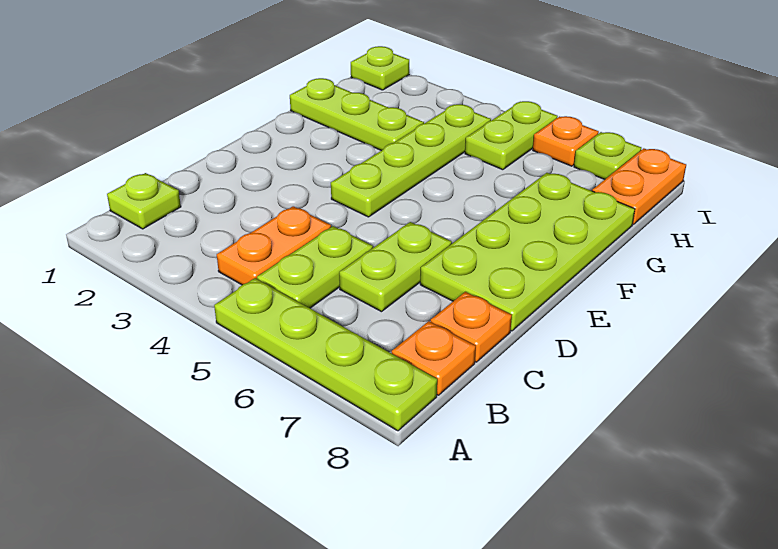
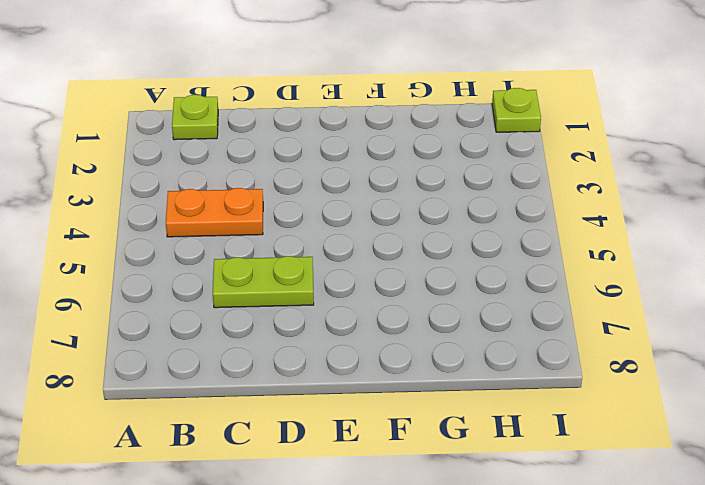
none -> lime plate A5:A8 level 1
none -> lime plate B5:C5 level 1
none -> orange plate B8 level 1

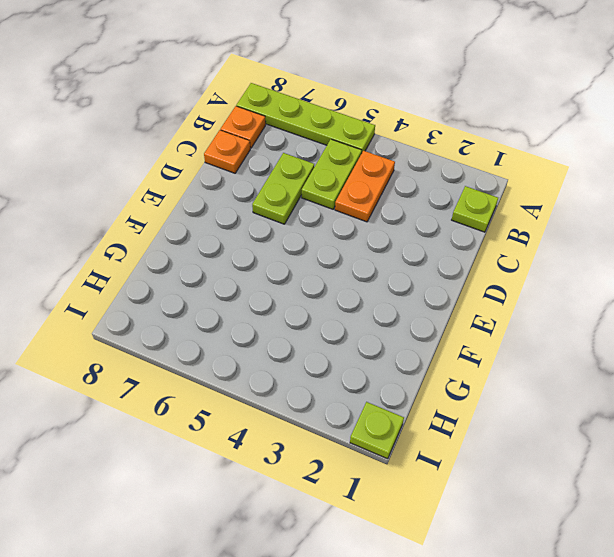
none -> lime plate D7:G8 level 1
none -> lime plate E4:H4 level 1
none -> lime plate G1:G3 level 1

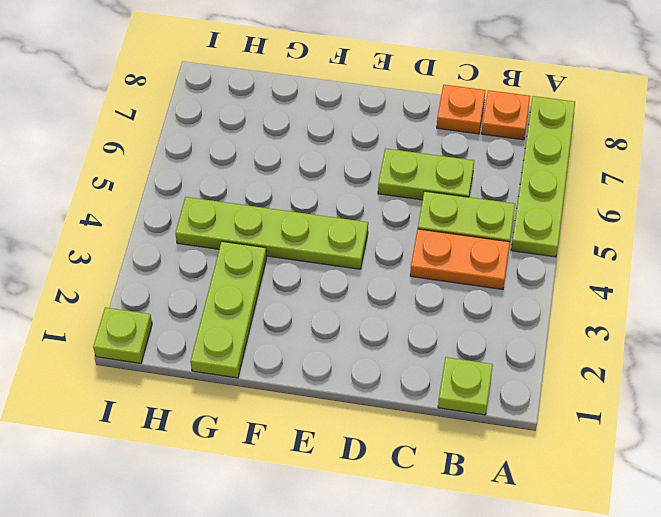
none -> lime plate D7:G8 level 1
none -> lime plate H5:I5 level 1
none -> orange plate H8:I8 level 1

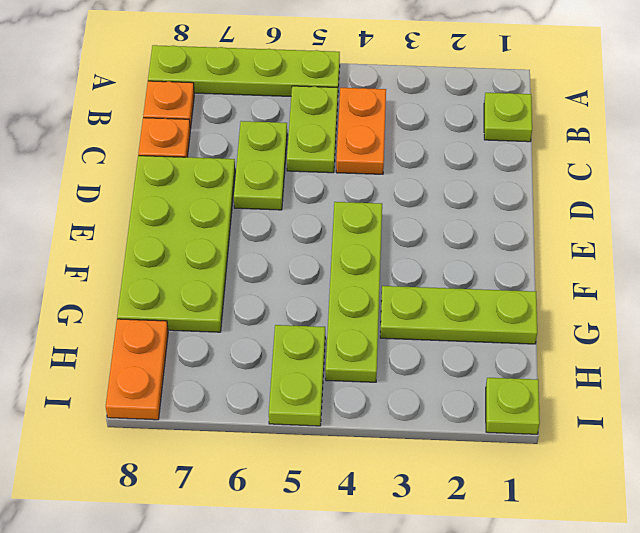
none -> orange plate I6 level 1
none -> lime plate I7 level 1

